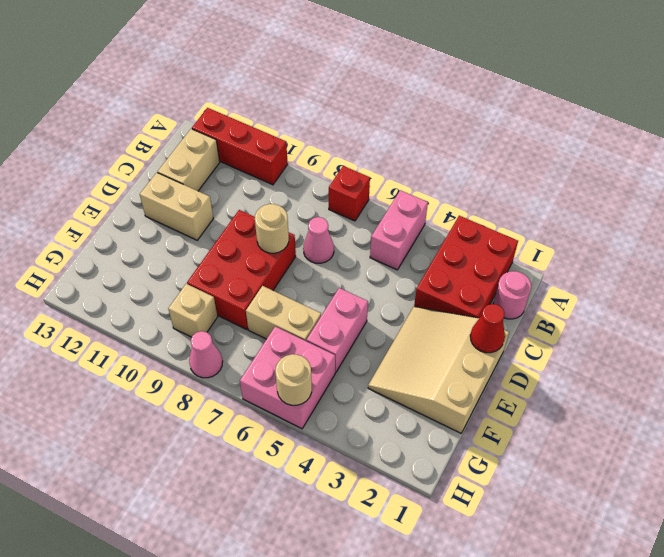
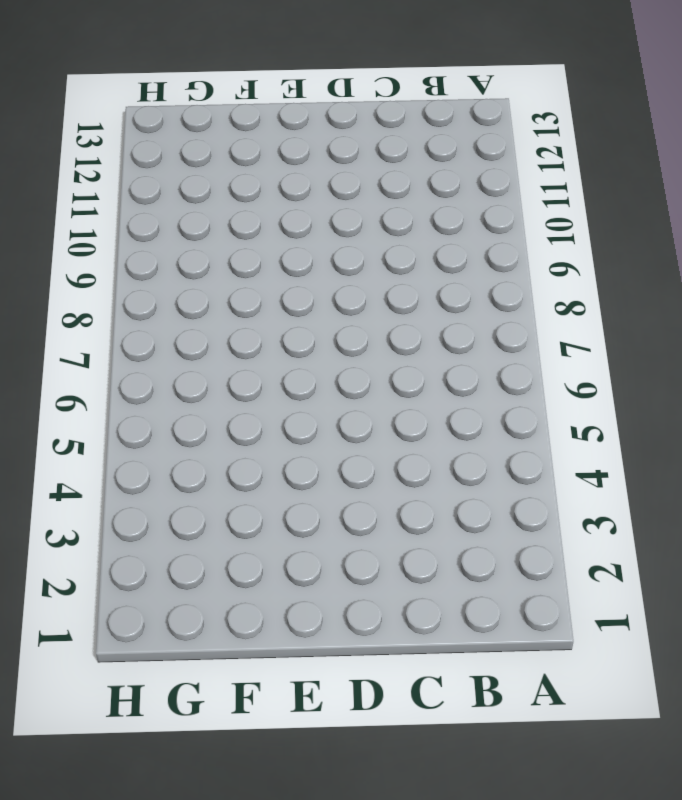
none -> red brick A2:C3 level 1
none -> pink brick A5:B5 level 1
none -> red brick A7 level 1

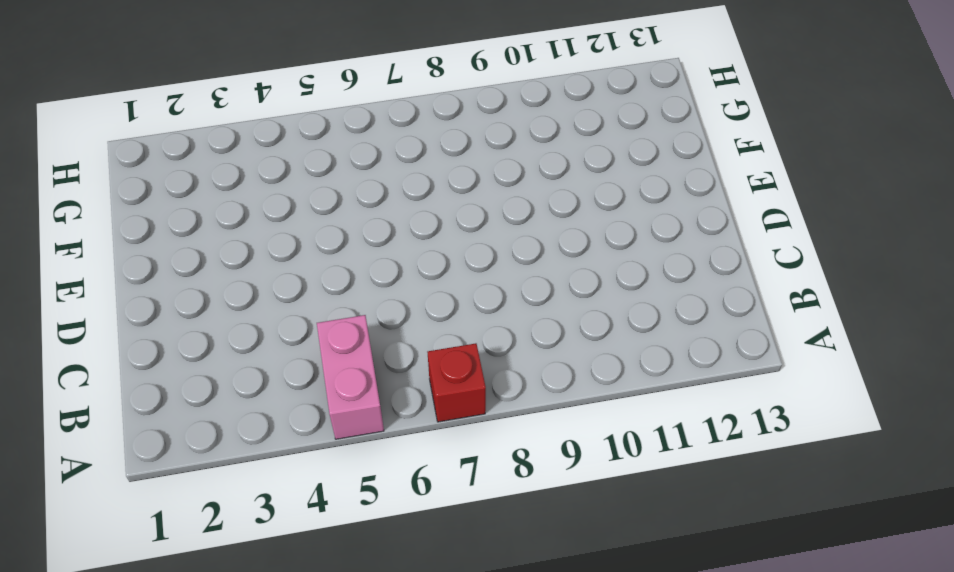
none -> red brick A2:C3 level 1
none -> red brick A10:A12 level 1
none -> pink round brick B1 level 1

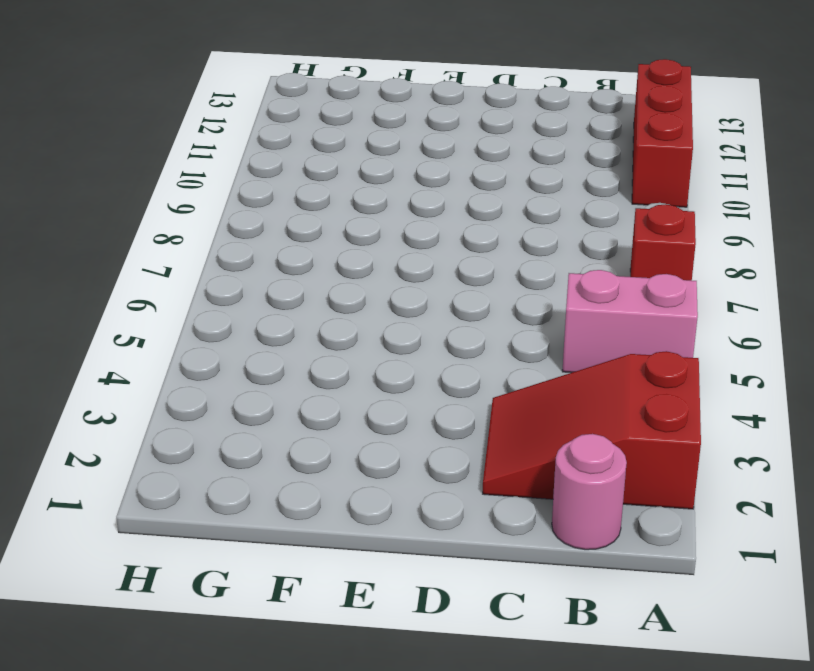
red slope A2:C3 level 1 top A -> red brick A2:C3 level 1
none -> tan brick B12:C12 level 1
none -> pink cone C7 level 1
none -> tan slope D1:F3 level 1 top 1

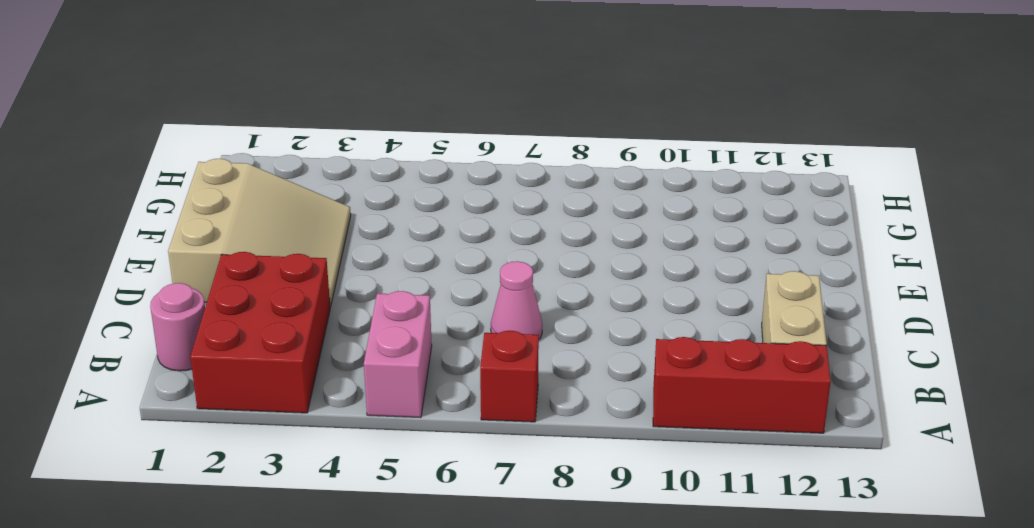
none -> red brick D8:F9 level 1
none -> tan brick D11:D12 level 1
none -> pink brick E5:F5 level 1

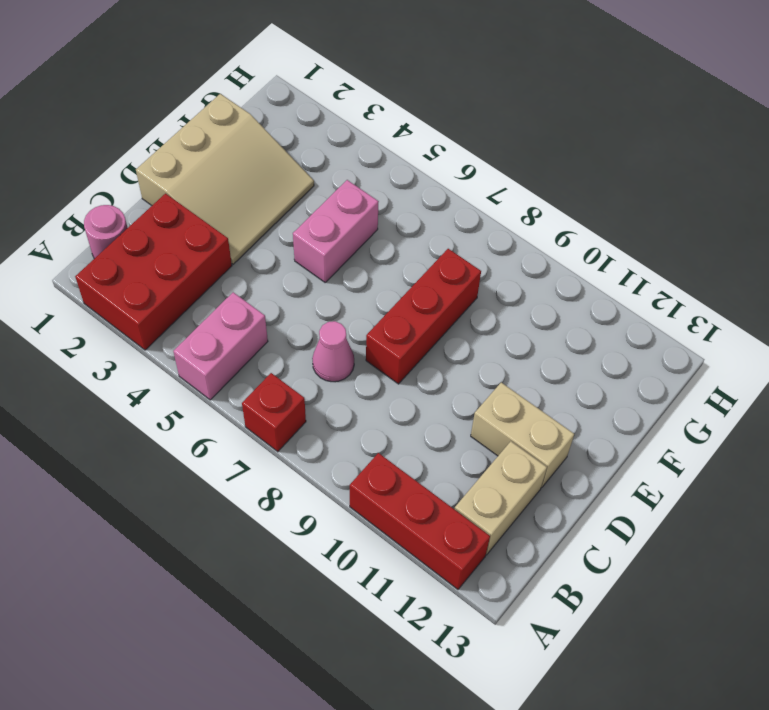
red brick D8:F8 level 1 -> red brick D8:F9 level 1
none -> tan brick F6:F7 level 1
none -> pink brick G5:H6 level 1
none -> tan brick G9 level 1

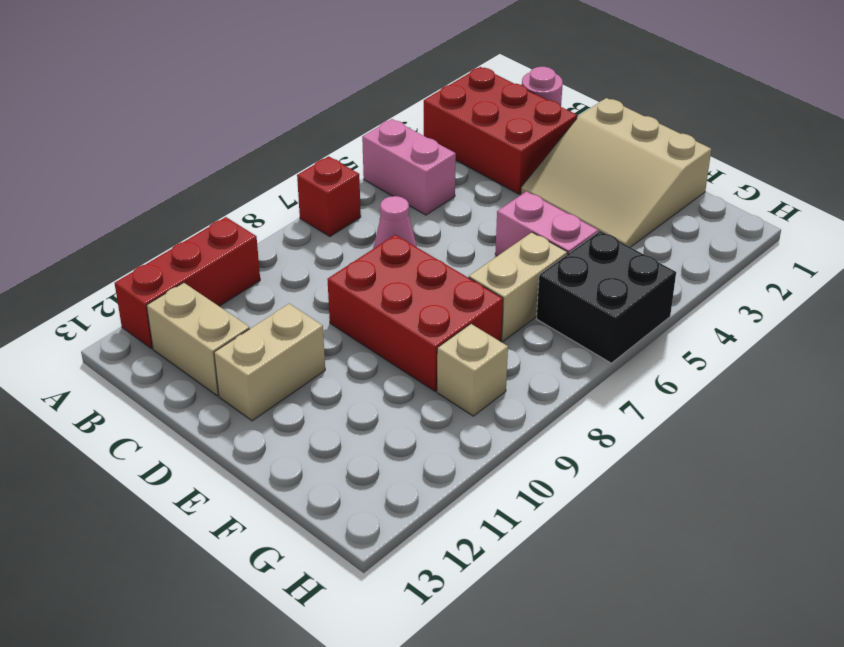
black brick G5:H6 level 1 -> pink brick G5:H6 level 1
none -> pink cone H8 level 1
none -> red cone D1 level 2
none -> tan round brick D8 level 2

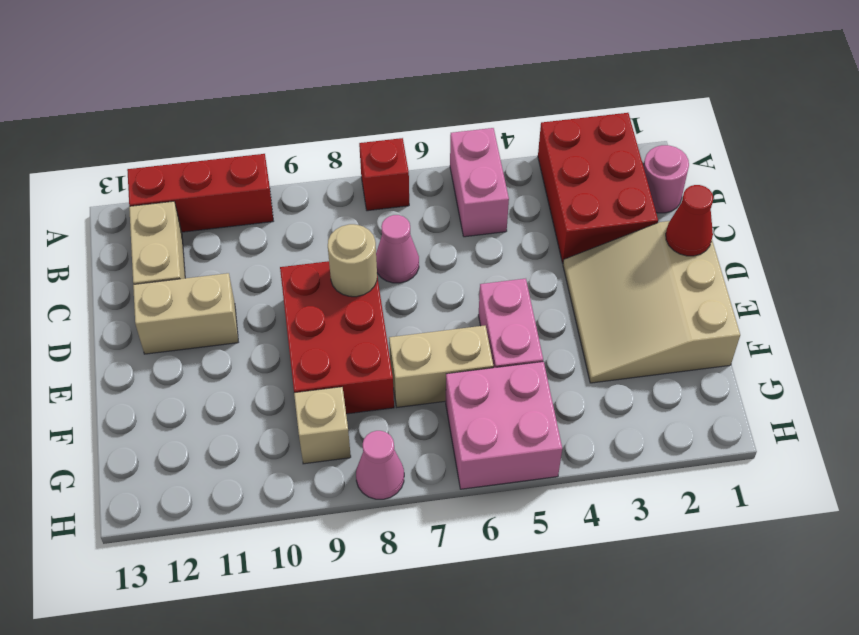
none -> tan round brick H5 level 2

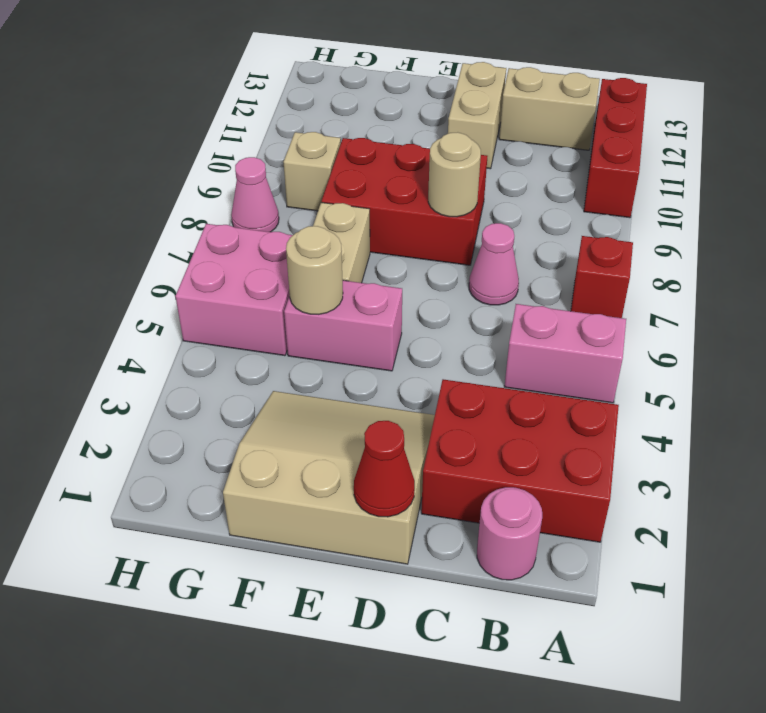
tan round brick F5 level 2 -> tan round brick H5 level 2

